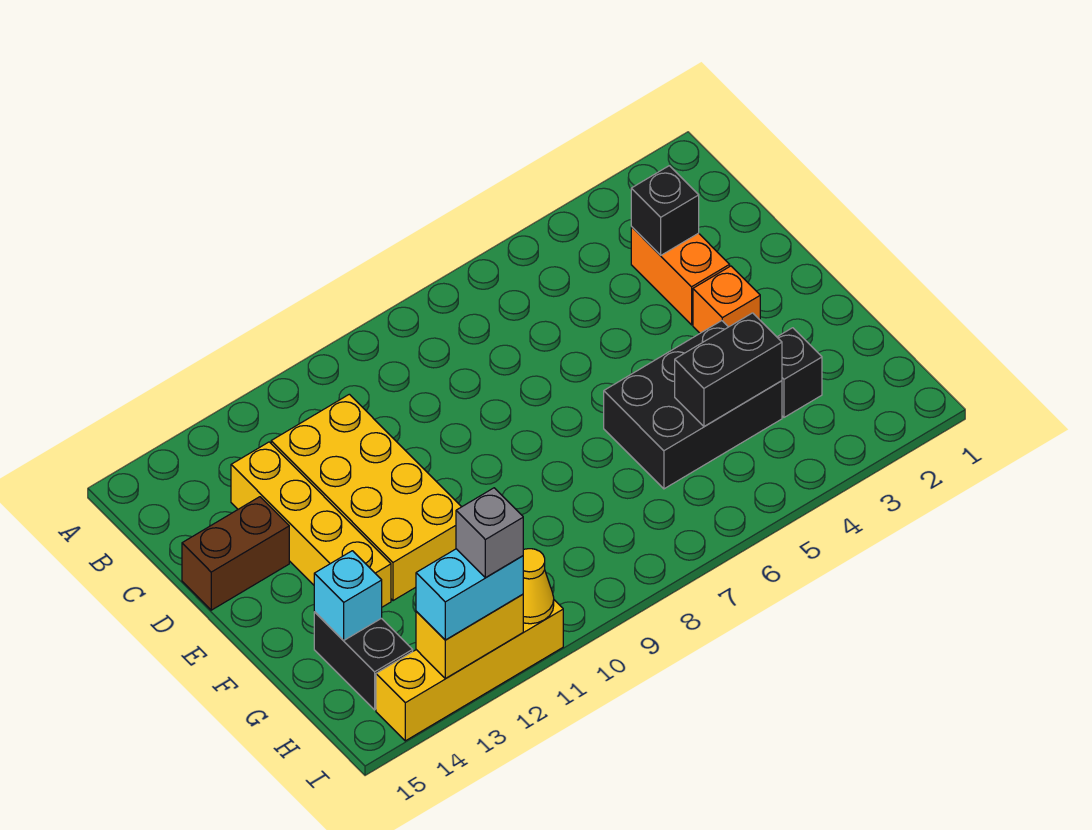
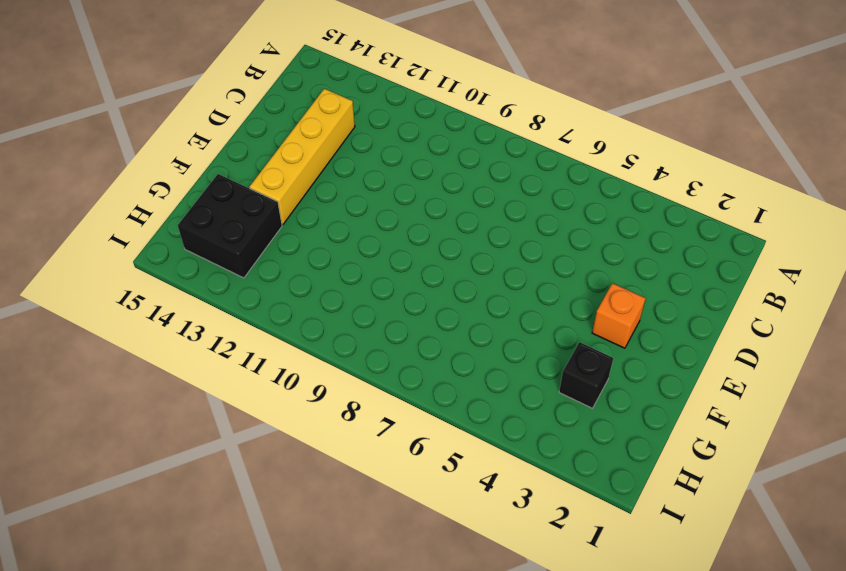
black brick G13:H14 level 1 -> black brick G14:H14 level 1
none -> orange brick C3:D3 level 1
none -> yellow brick C11:F12 level 1
none -> brown brick D14:D15 level 1

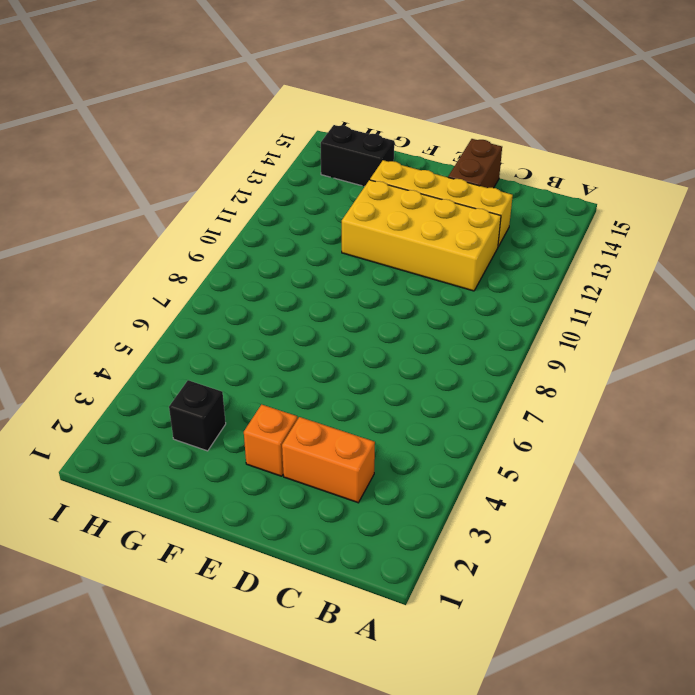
none -> black brick F4:G6 level 1
none -> yellow brick I11:I14 level 1
none -> black brick C3 level 2

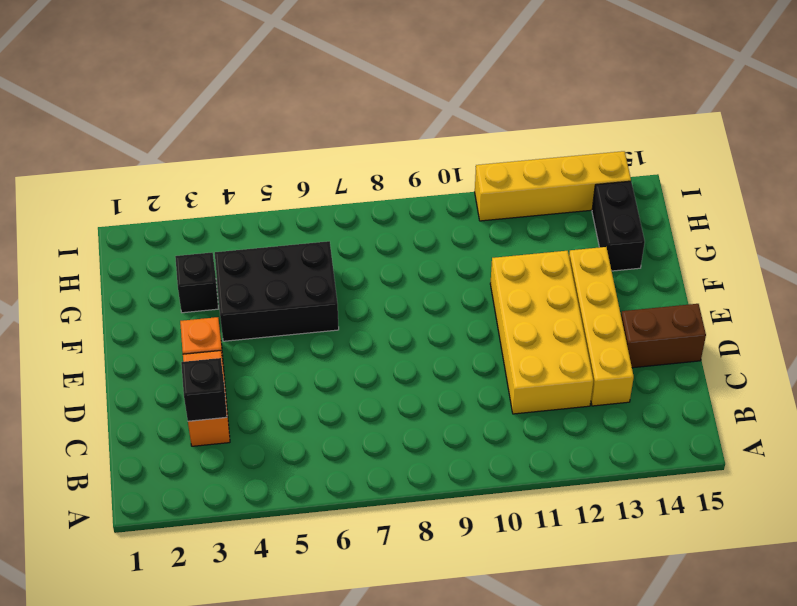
none -> black brick G4:G5 level 2
none -> cyan brick G14 level 2
none -> yellow cone I11 level 2

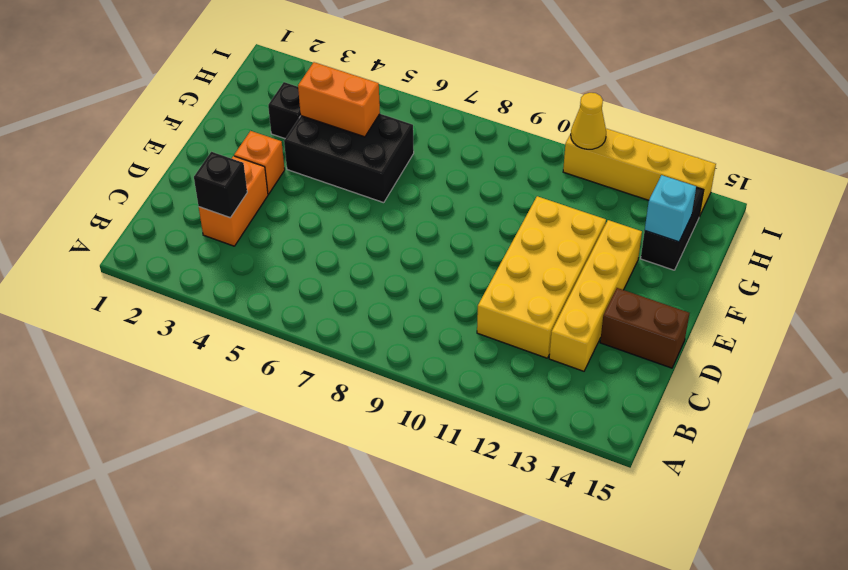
orange brick G4:G5 level 2 -> black brick G4:G5 level 2
none -> yellow brick I12:I13 level 2
none -> cyan brick I12:I13 level 3
none -> grey brick I12 level 4

